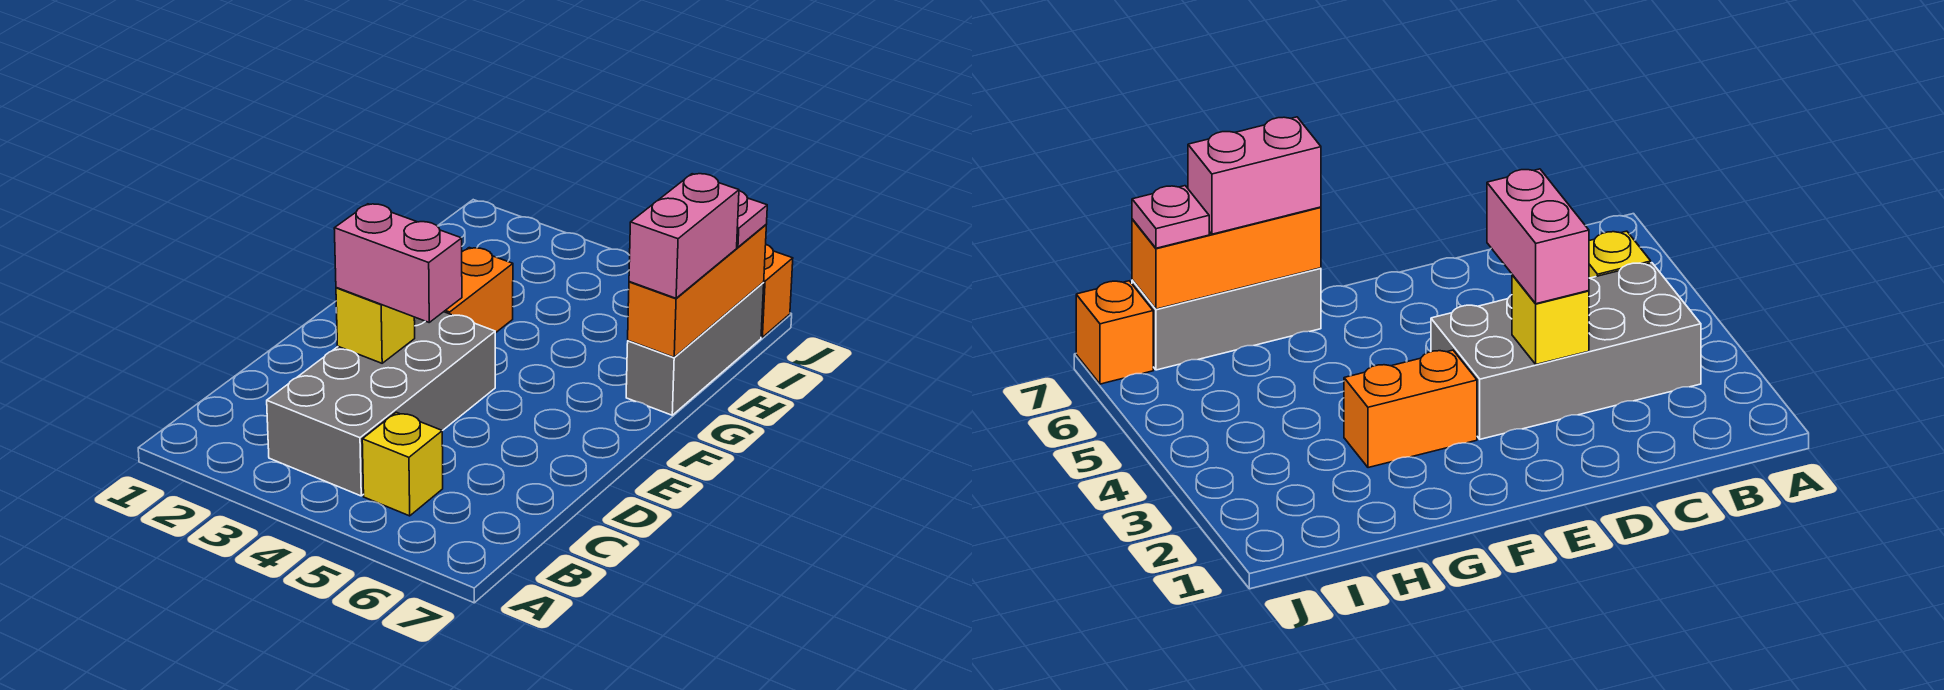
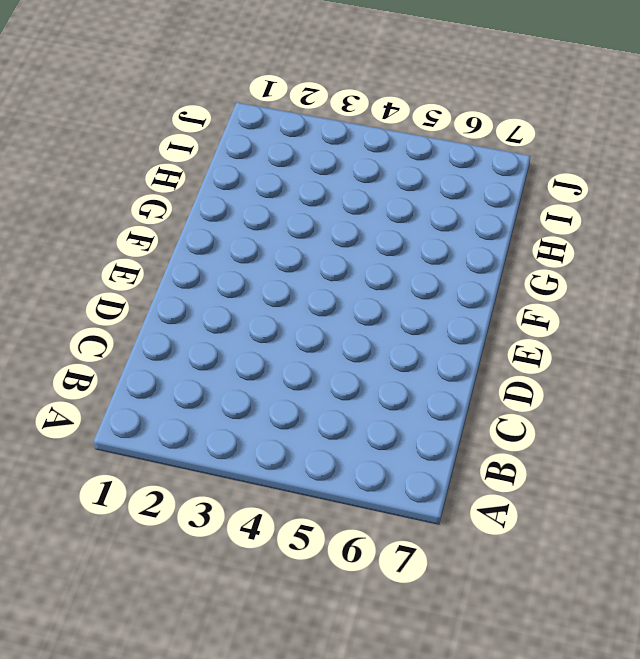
none -> grey brick B3:E4 level 1
none -> yellow brick B5 level 1

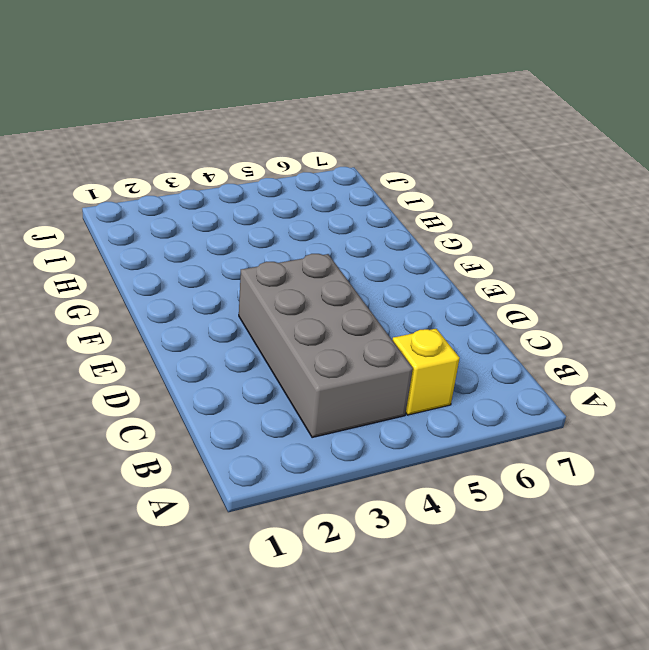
none -> orange brick F3:G3 level 1
none -> grey brick G7:I7 level 1

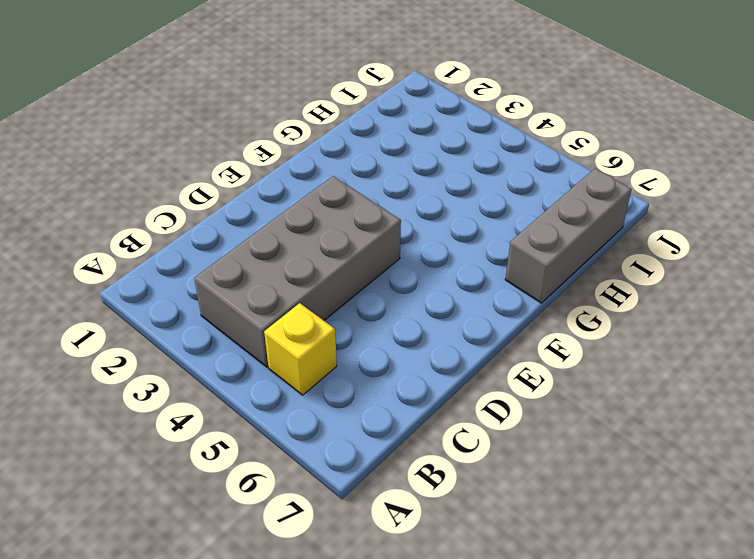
none -> orange brick F3:G3 level 1
none -> orange brick J7 level 1

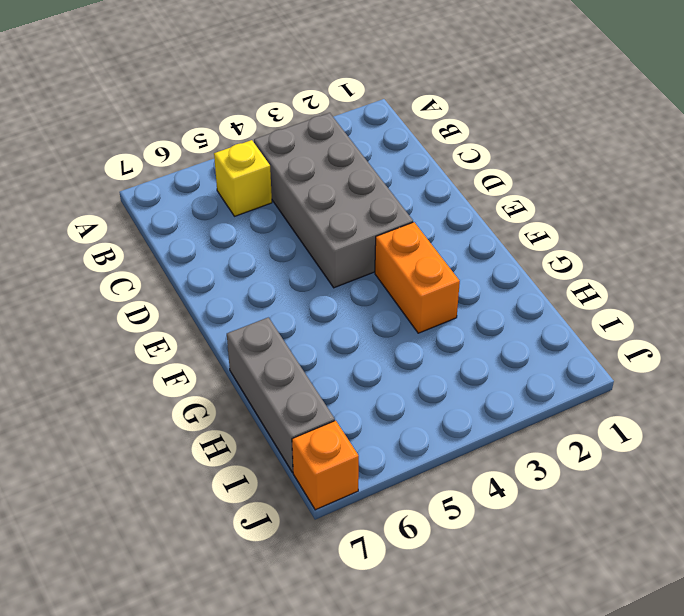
none -> yellow brick D3 level 2
none -> orange brick G7:I7 level 2

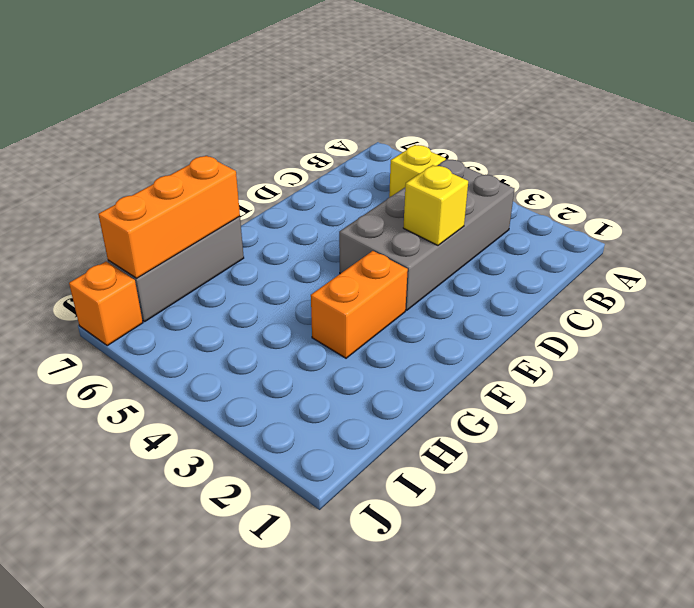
none -> pink brick D3:D4 level 3
none -> pink brick G7:H7 level 3

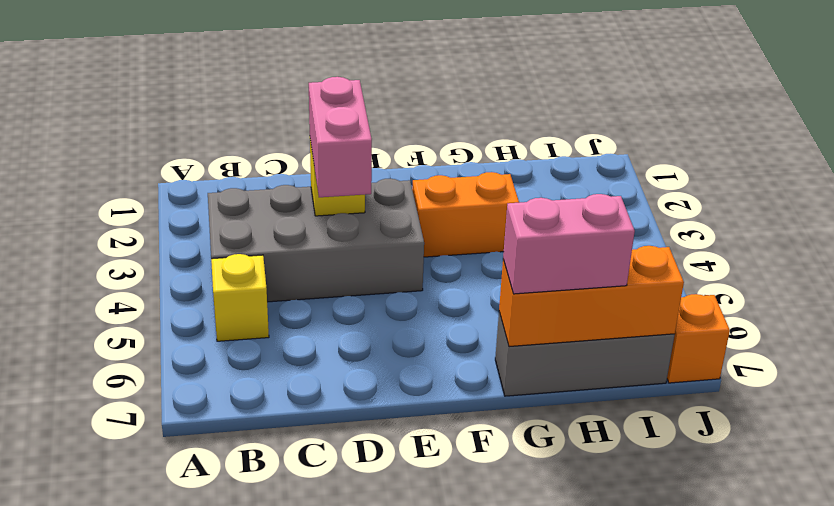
none -> pink plate I7 level 3

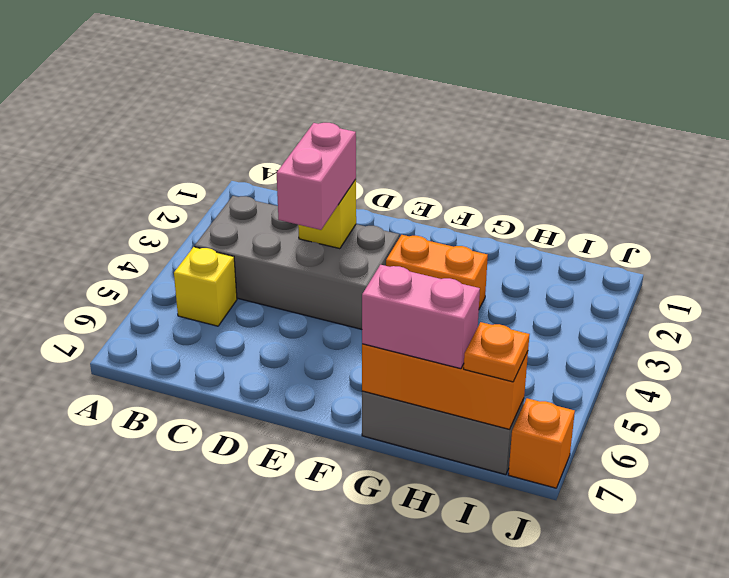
orange plate I7 level 3 -> pink plate I7 level 3

